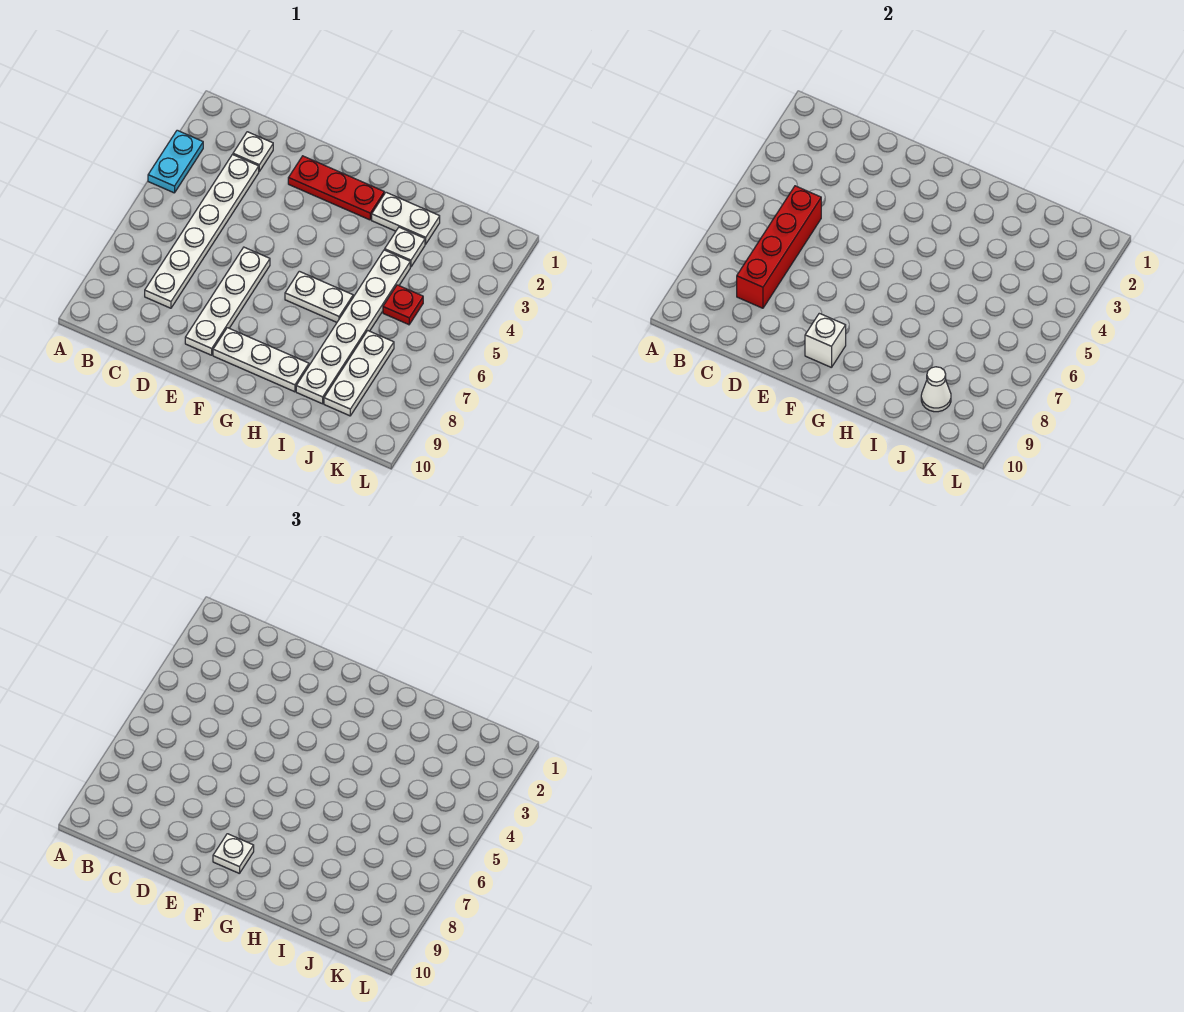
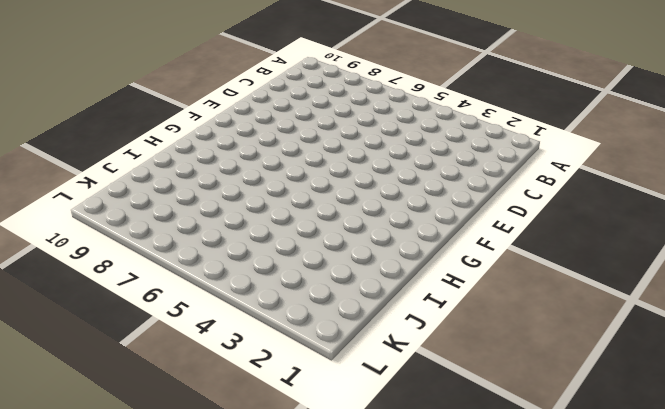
none -> cyan plate A3:A4 level 1
none -> white plate C2 level 1
none -> white plate C3:C8 level 1

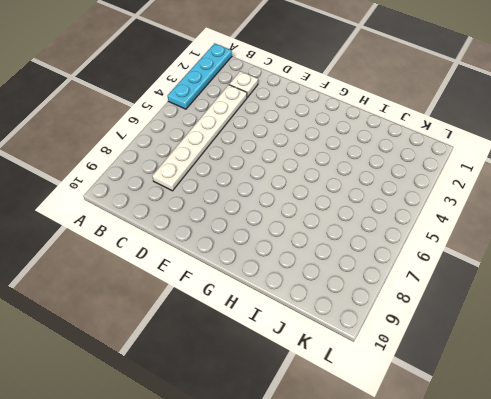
cyan plate A1:A4 level 1 -> cyan plate A3:A4 level 1
none -> red plate E2:G2 level 1
none -> white plate E6:E9 level 1
none -> white plate F9:H9 level 1

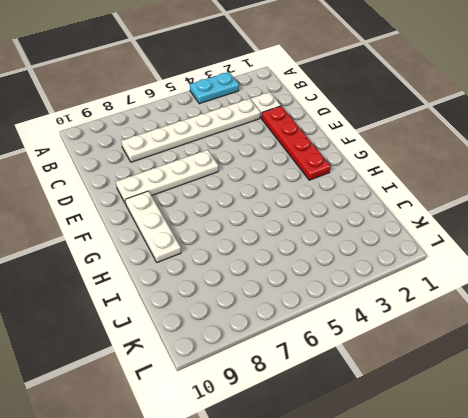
red plate D2:G2 level 1 -> red plate E2:G2 level 1
none -> white plate G6:H6 level 1
none -> white plate H2:I2 level 1
none -> white plate I3 level 1

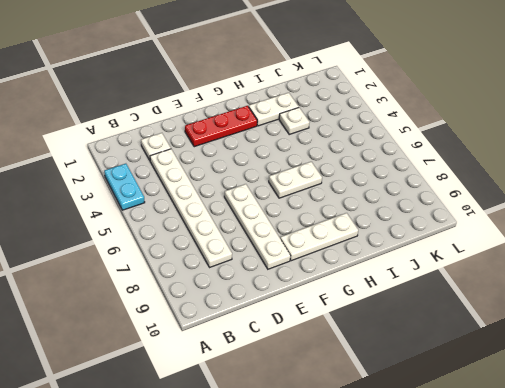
none -> white plate I4:I9 level 1
none -> red plate J5 level 1
none -> white plate J7:J9 level 1

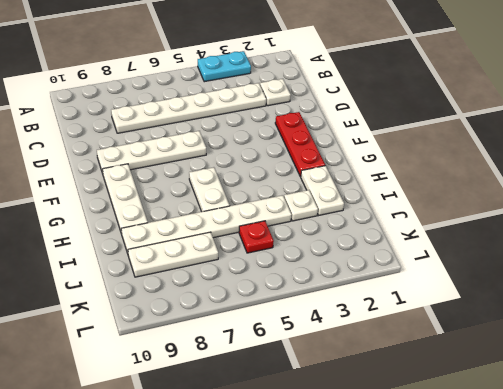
none -> red brick C5:C8 level 2
none -> white brick F9 level 2
none -> white cone J9 level 2

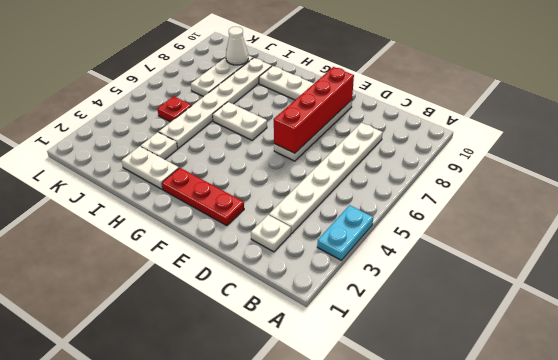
red brick E6:E9 level 2 -> red brick C5:C8 level 2
none -> white brick F9 level 2
none -> white plate F9 level 3

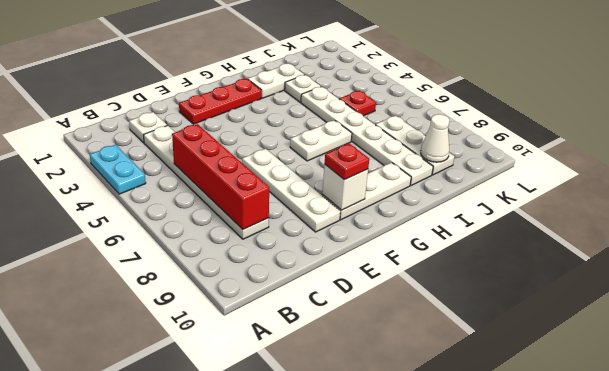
red plate F9 level 3 -> white plate F9 level 3

